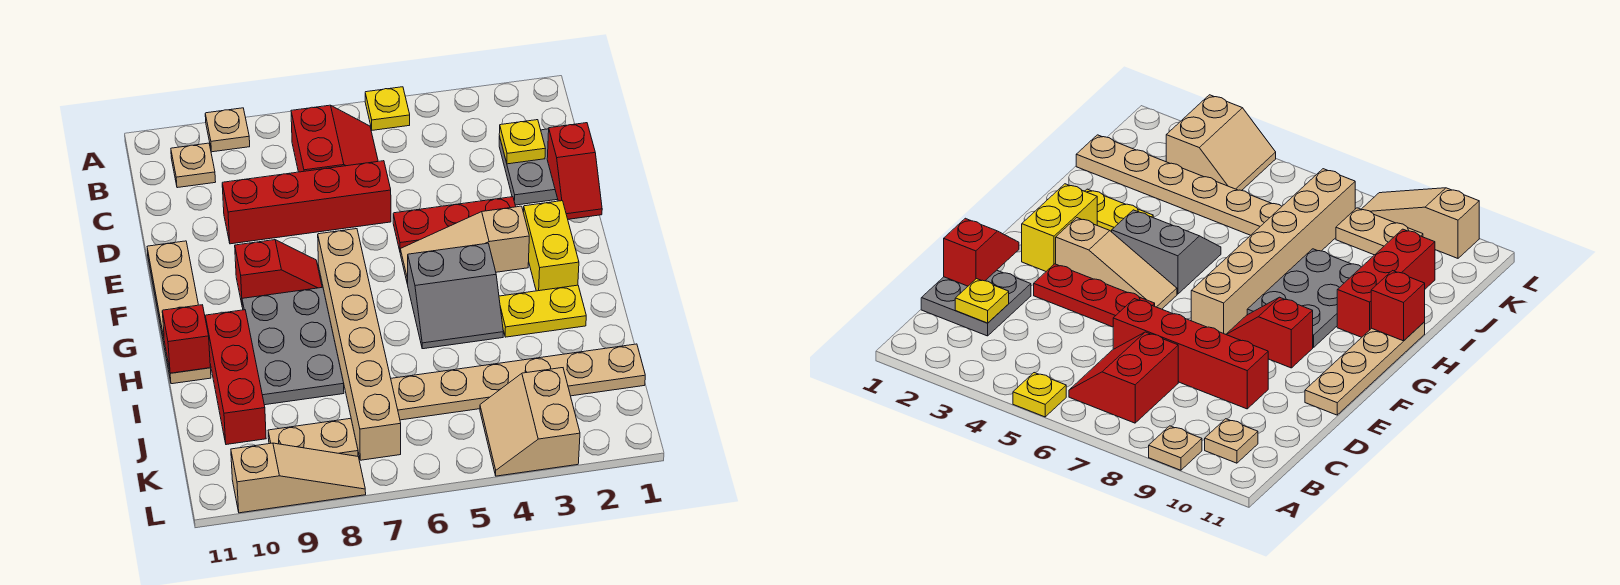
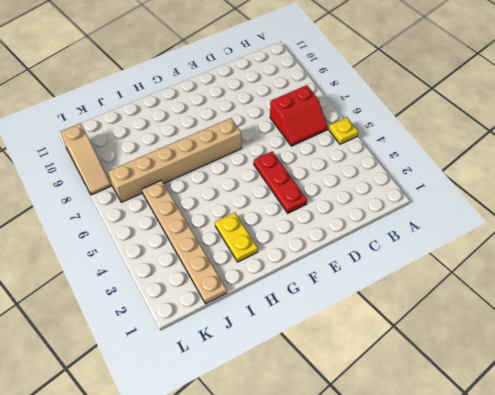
none -> tan plate A9 level 1
none -> tan plate B10 level 1
none -> grey plate C1:D2 level 1

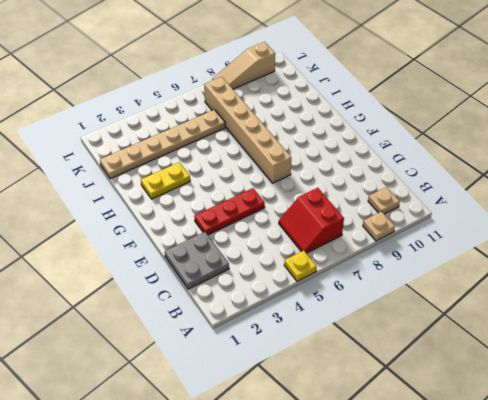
none -> red brick D6:D9 level 1
none -> tan plate E11:H11 level 1
none -> yellow brick F2:G2 level 1

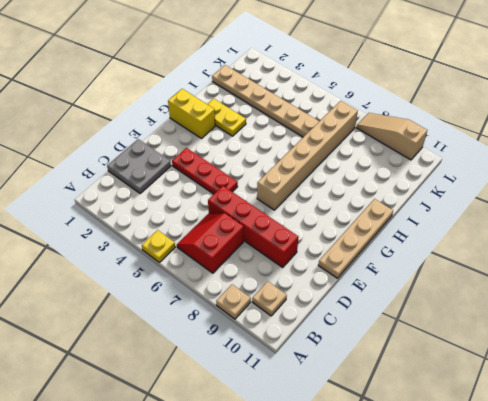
yellow brick G1:G2 level 1 -> yellow brick F2:G2 level 1
none -> tan slope F3:F5 level 1 top 3
none -> red slope F8:F9 level 1 top 9
none -> grey slope G4:H5 level 1 top G

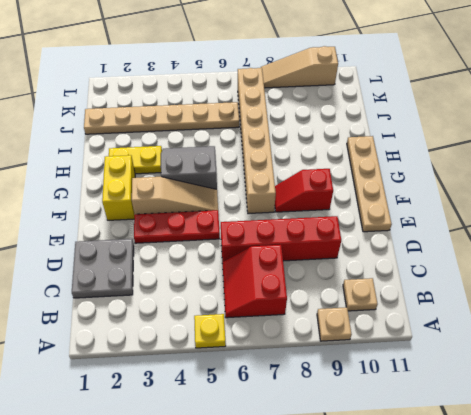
none -> grey plate G8:I9 level 1
none -> red brick H10:J10 level 1
none -> tan slope K3:L4 level 1 top 3

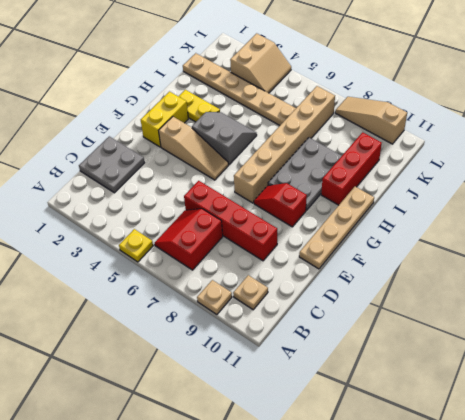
none -> red plate E3:E5 level 1
none -> tan plate K8:K9 level 1
none -> yellow plate C2 level 2

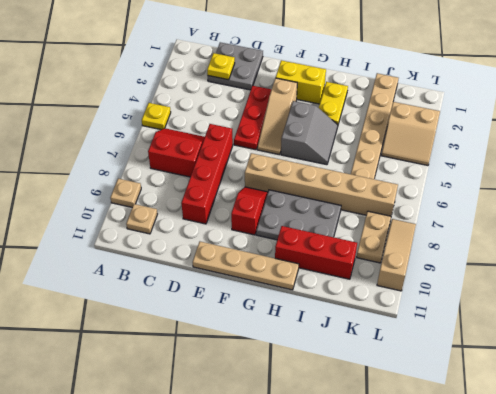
none -> red slope D1:E1 level 2 top D
none -> red brick H11 level 2

